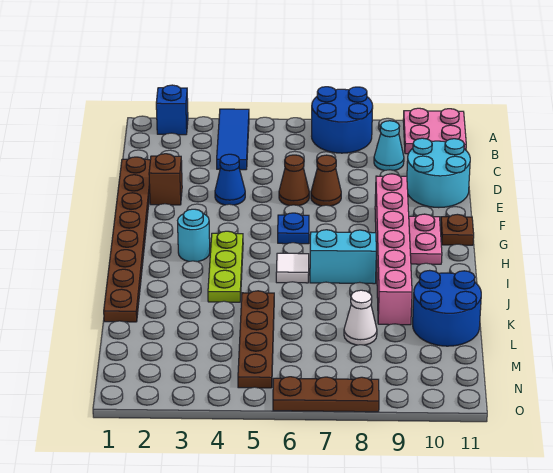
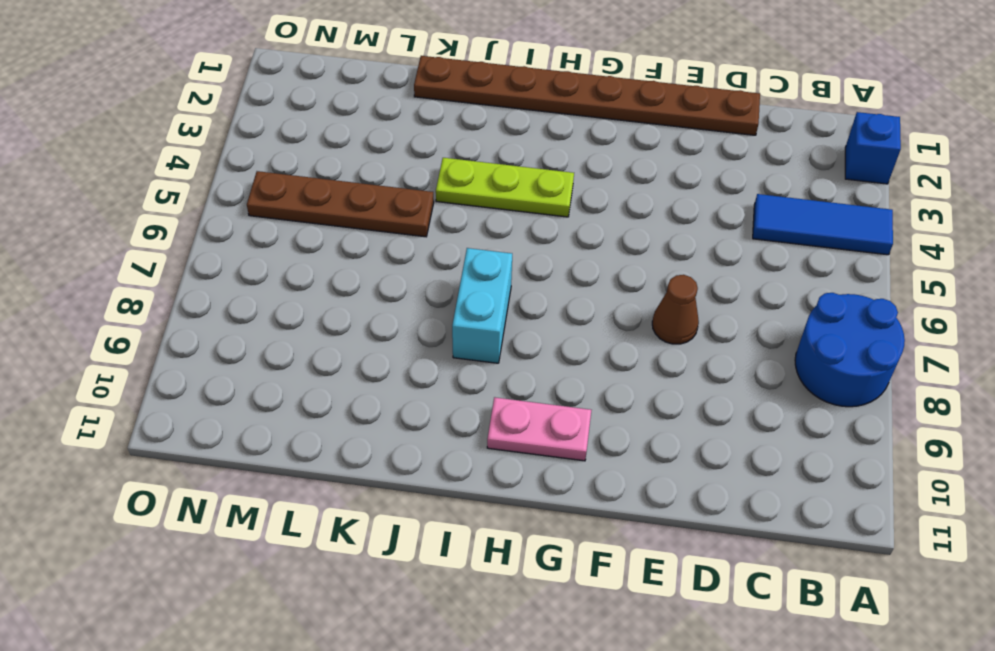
none -> pink plate A10:B11 level 1
none -> cyan cone C9 level 1
none -> cyan round brick D10:E11 level 1

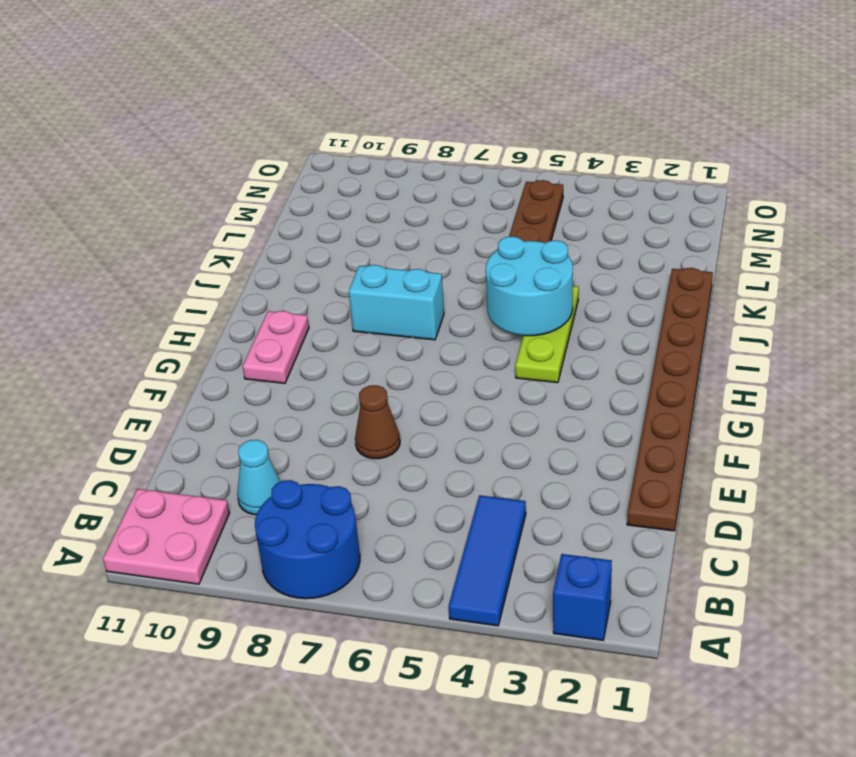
cyan round brick I4:J5 level 2 -> cyan round brick D10:E11 level 1
none -> brown brick E2 level 1
none -> blue cone E4 level 1
none -> brown cone E6 level 1

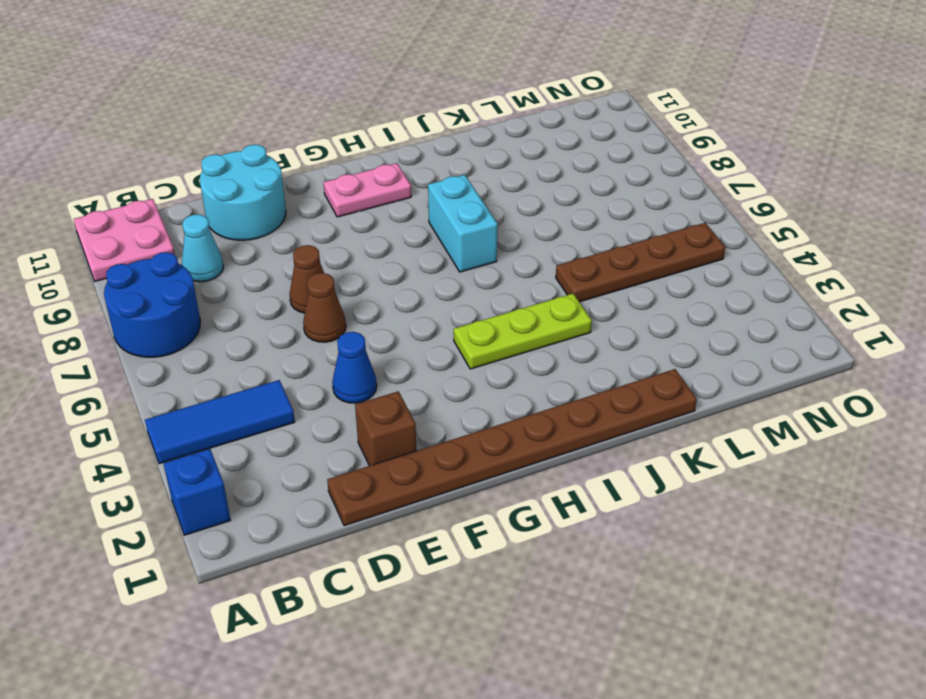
none -> pink brick F9:K9 level 1
none -> blue plate G6 level 1
none -> brown plate G11 level 1

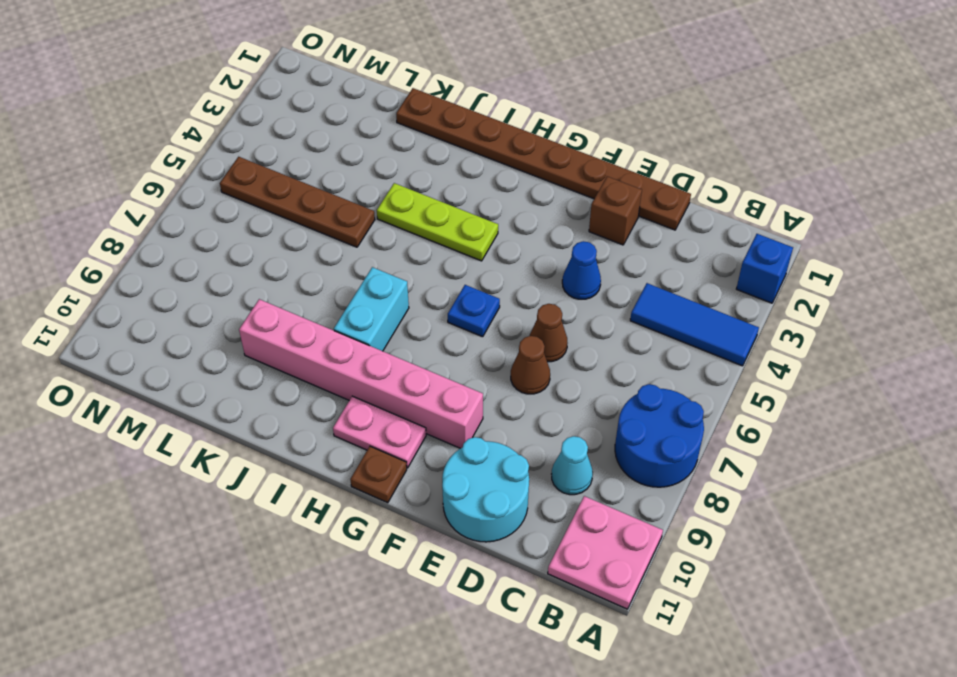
none -> cyan round brick H3 level 1
none -> white tile I6 level 1
none -> blue round brick K10:L11 level 1

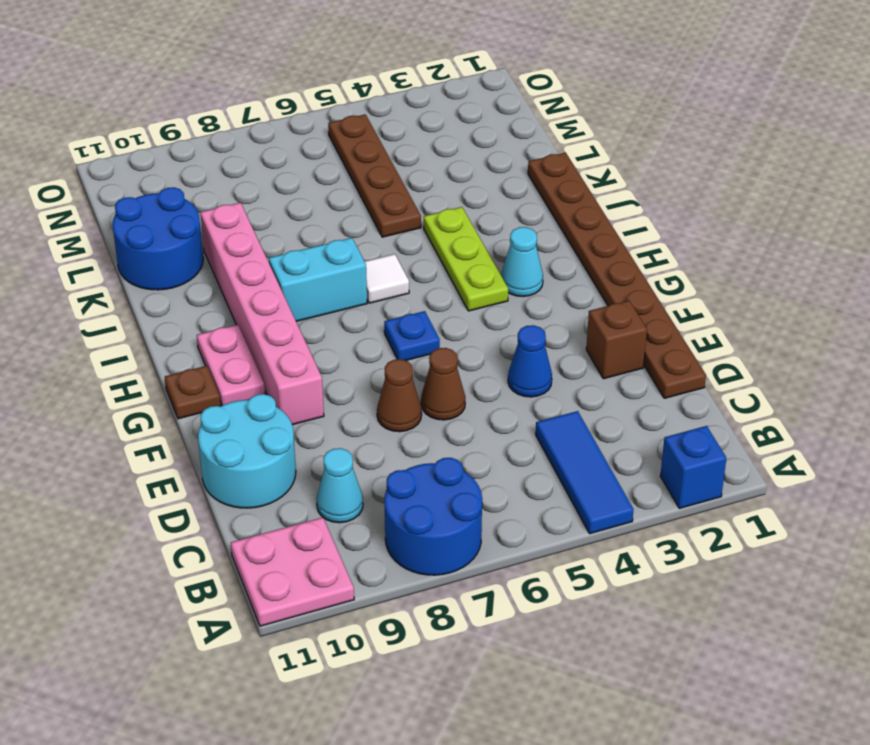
cyan cone H3 level 1 -> cyan round brick H3 level 1
none -> white cone L8 level 1
none -> brown plate O6:O8 level 1

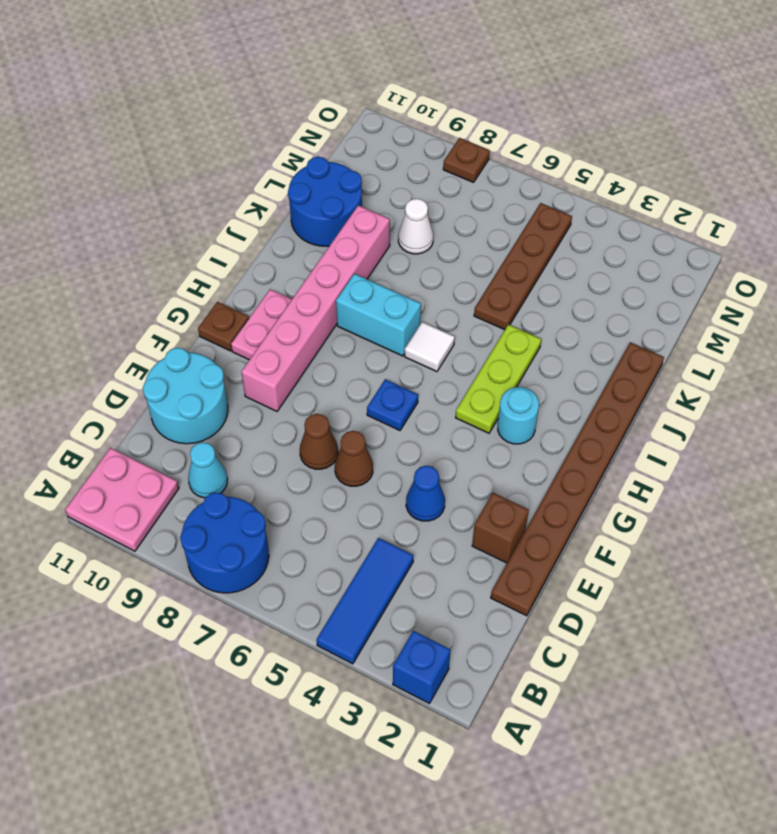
brown plate O8 level 1 -> brown plate O6:O8 level 1

